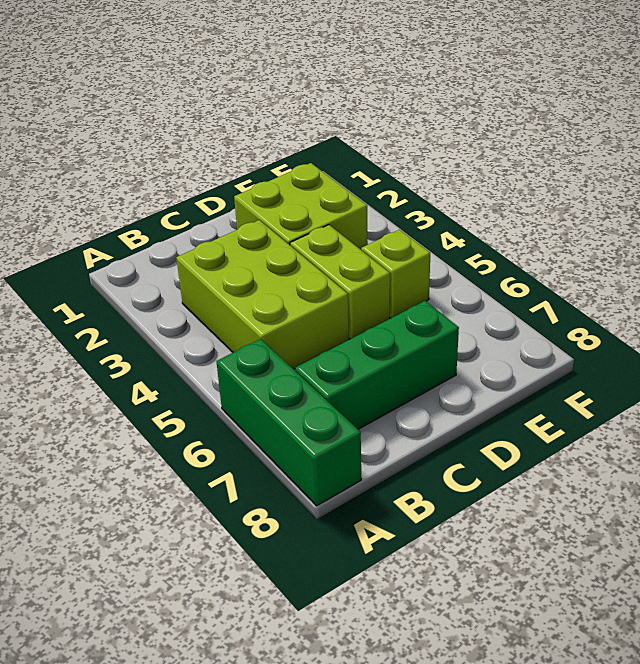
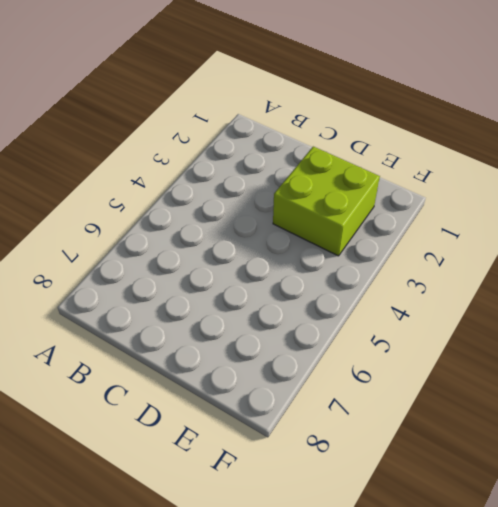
none -> green brick A6:A8 level 1
none -> lime brick B3:C5 level 1

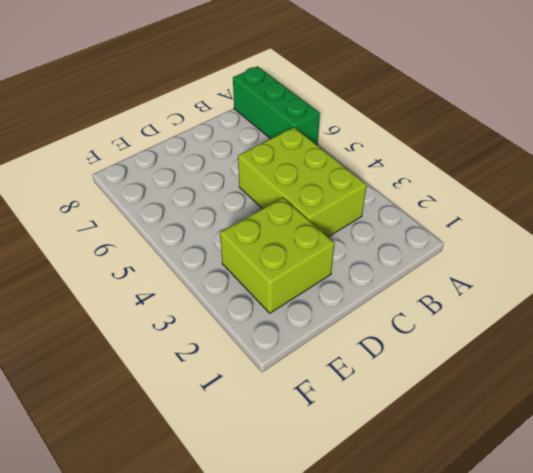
none -> green brick B7:D7 level 1
none -> lime brick D4:D5 level 1

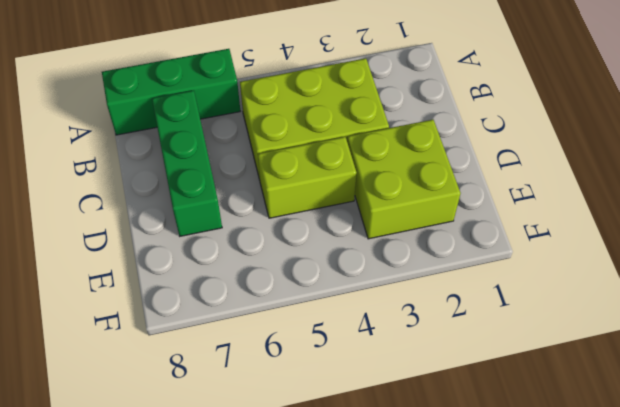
none -> lime brick E5 level 1

